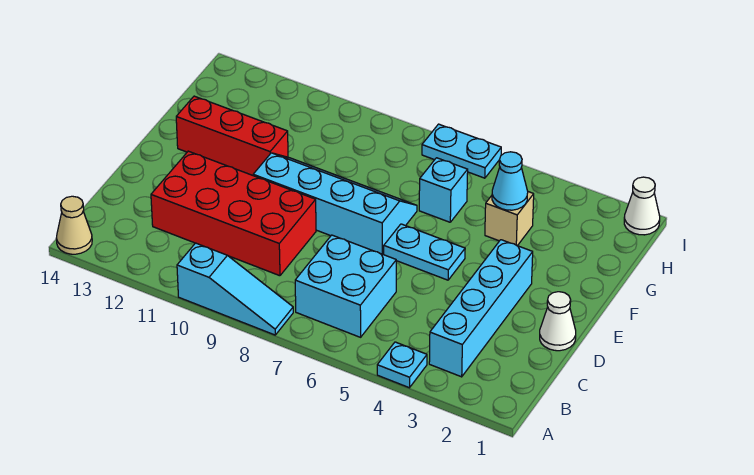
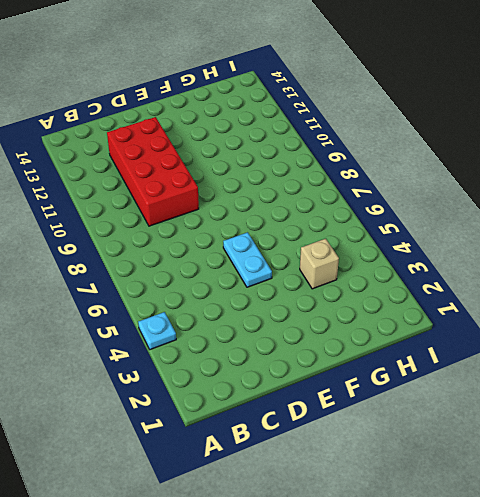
none -> cyan slope A8:A10 level 1 top 10
none -> tan cone A14 level 1
none -> cyan brick B3:E3 level 1

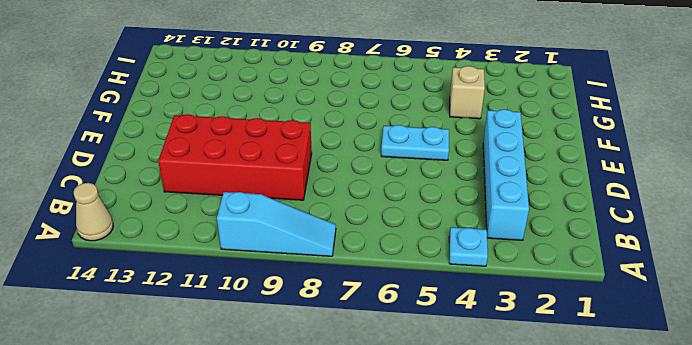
none -> cyan brick B6:C7 level 1
none -> white cone D1 level 1
none -> cyan slope E7:F10 level 1 top E

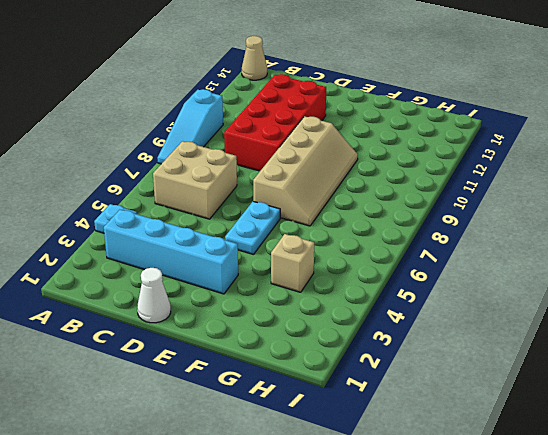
tan brick B6:C7 level 1 -> cyan brick B6:C7 level 1
tan slope E7:F10 level 1 top E -> cyan slope E7:F10 level 1 top E
none -> red brick F11:F13 level 1
none -> cyan brick G6 level 1
none -> white cone I1 level 1

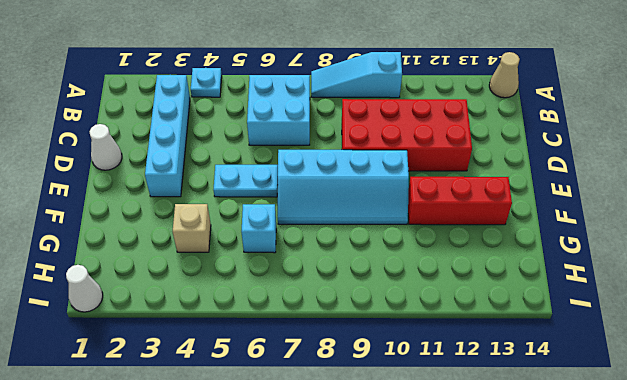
none -> cyan plate I6:I7 level 1
none -> cyan cone G4 level 2

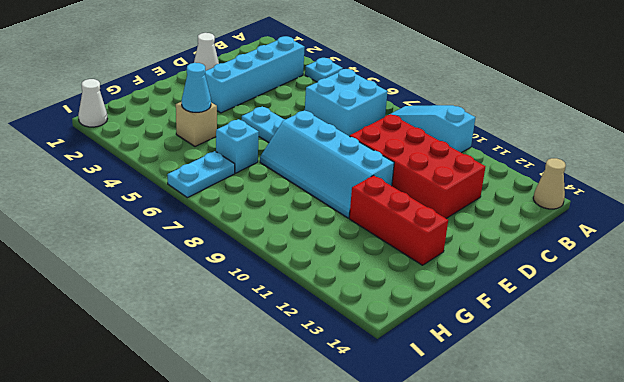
cyan plate H6:I6 level 1 -> cyan plate I6:I7 level 1

